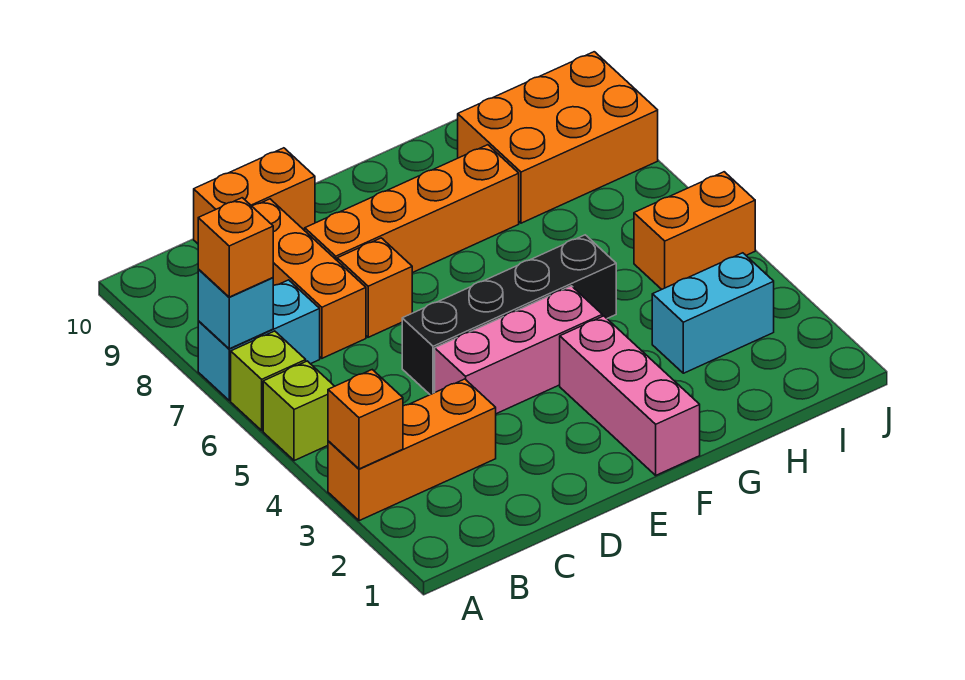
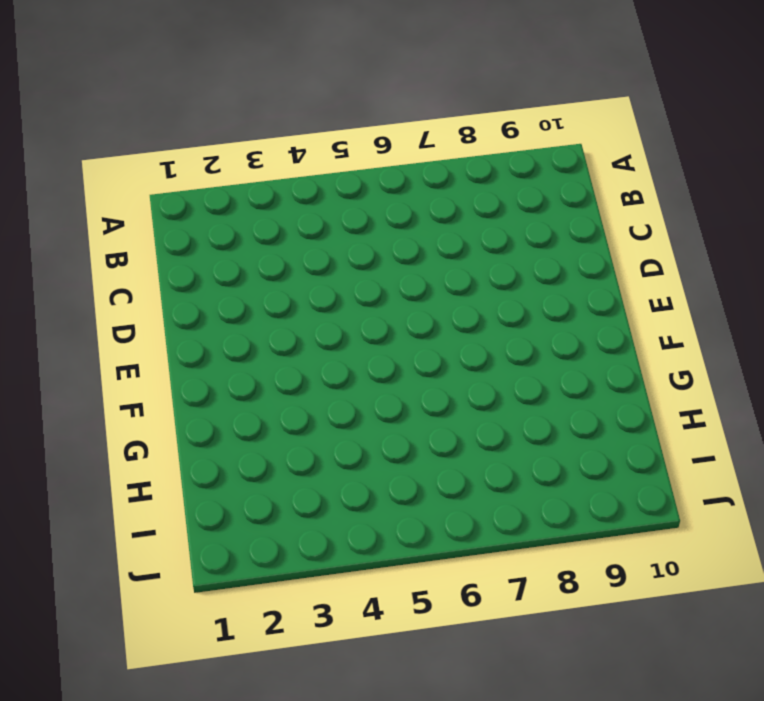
none -> orange brick A3:C3 level 1
none -> lime brick A5 level 1
none -> lime brick A6 level 1

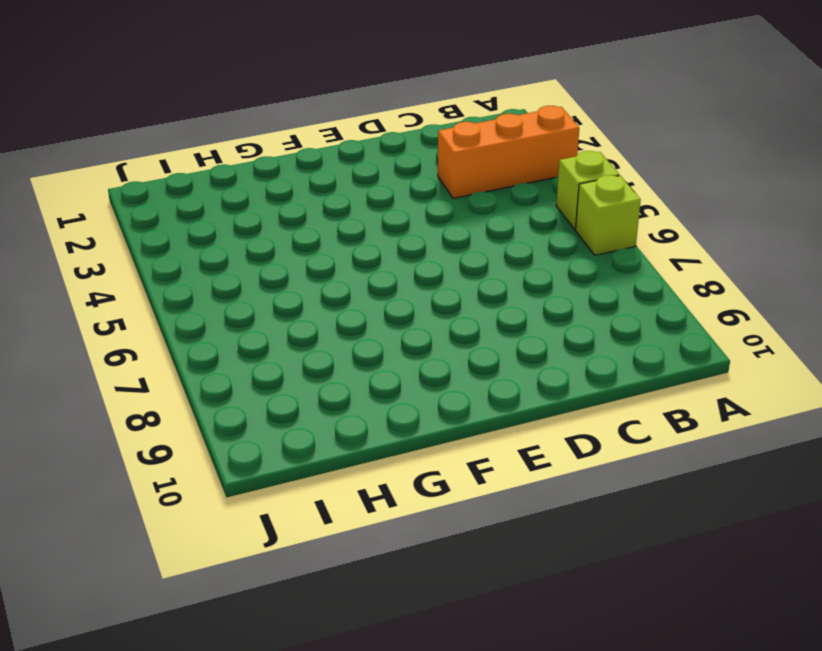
none -> cyan brick A7:B7 level 1
none -> orange brick C7:C9 level 1
none -> orange brick C10:D10 level 1

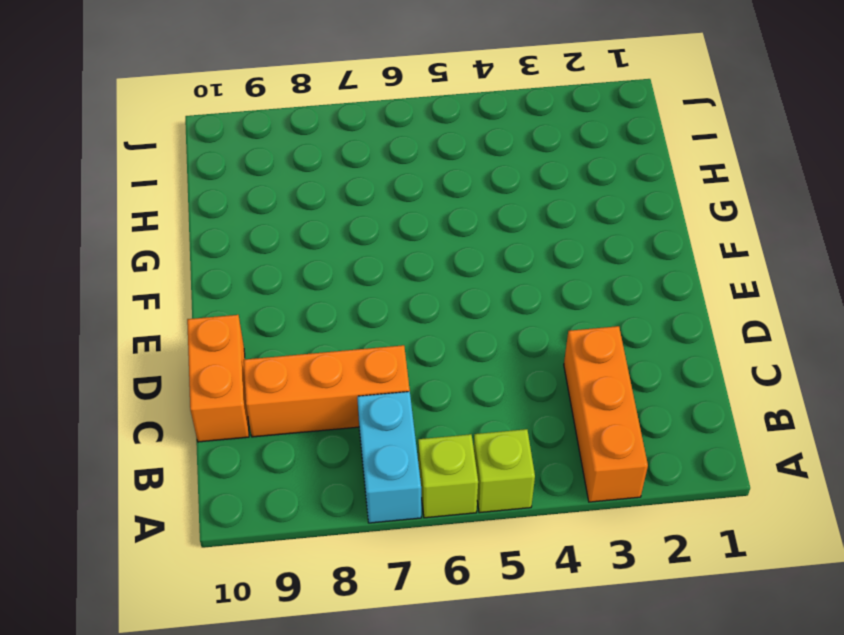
none -> pink brick D4:F4 level 1
none -> black brick D5:G5 level 1
none -> orange brick D7 level 1

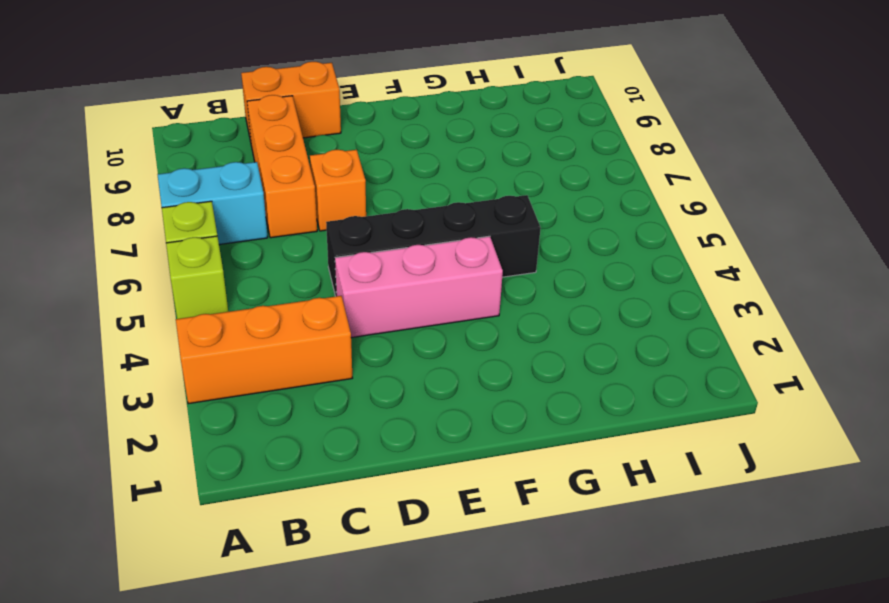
none -> orange brick D8:G8 level 1
none -> pink brick F1:F3 level 1
none -> cyan brick H3:I3 level 1

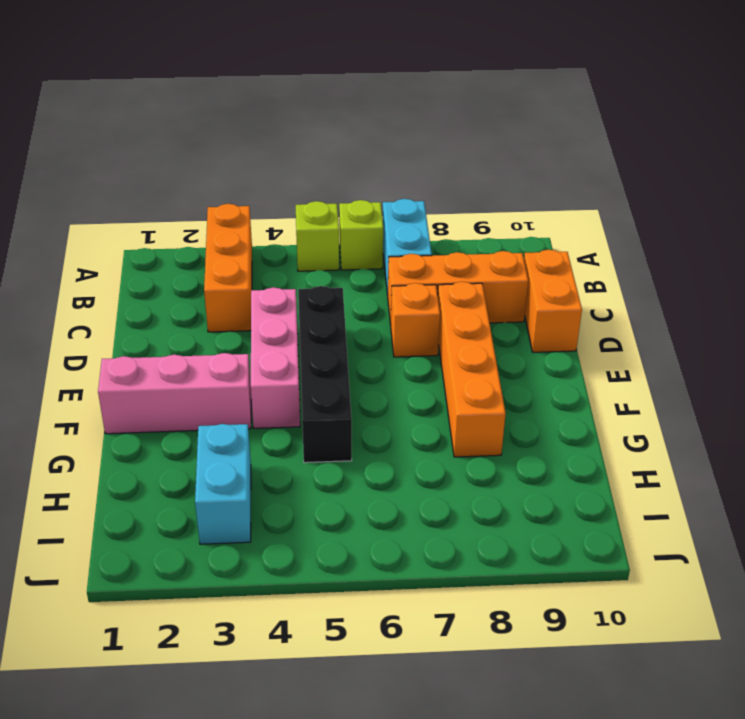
none -> orange brick H8:J9 level 1
none -> orange brick I5:J5 level 1
none -> orange brick A3 level 2

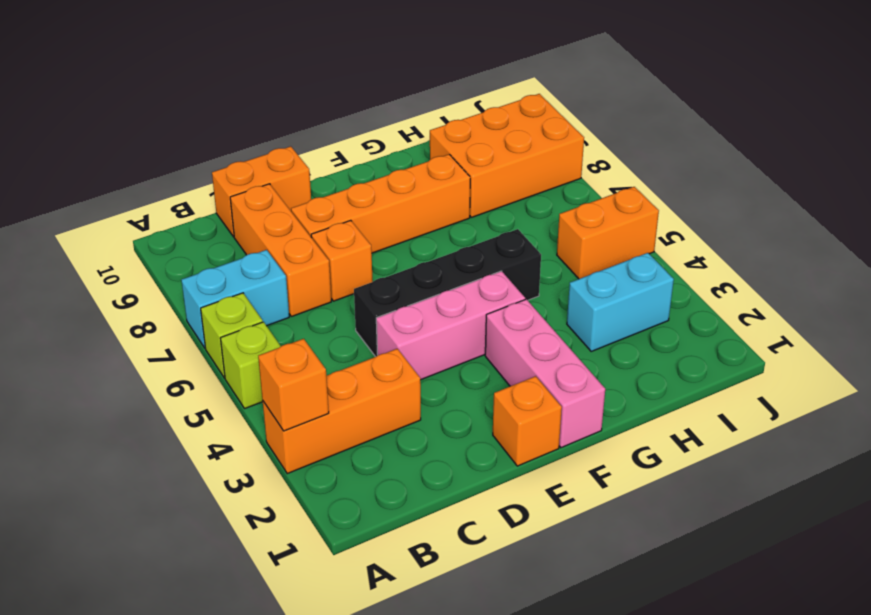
orange brick E1 level 1 -> orange brick A7 level 3
none -> cyan brick A7 level 2

